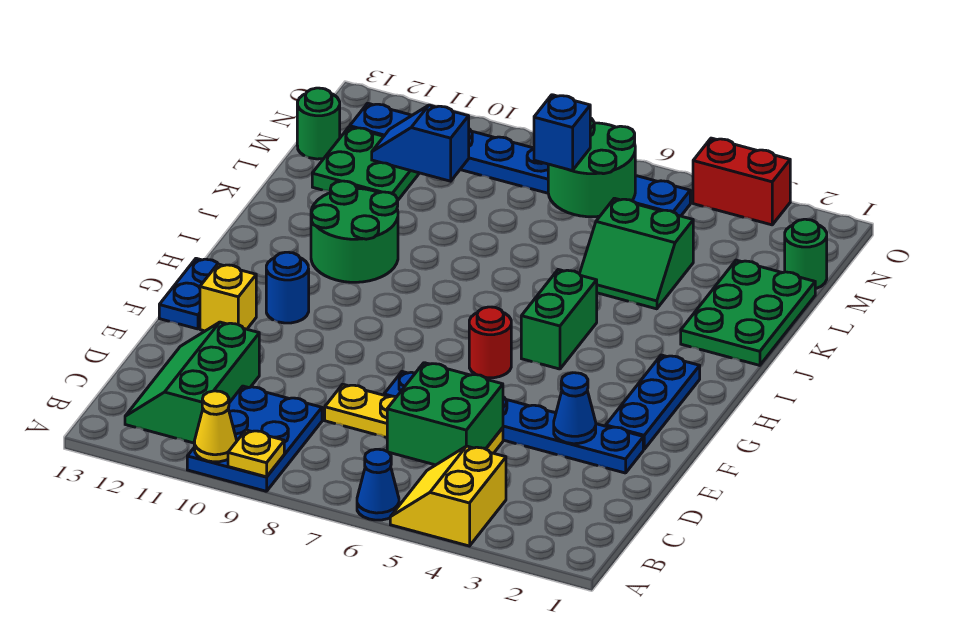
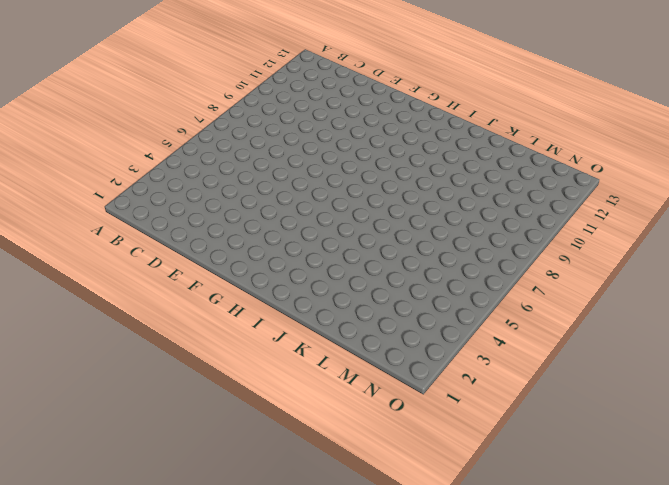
none -> yellow slope A4:B5 level 1 top 4
none -> blue cone A6 level 1
none -> blue plate A9:C10 level 1

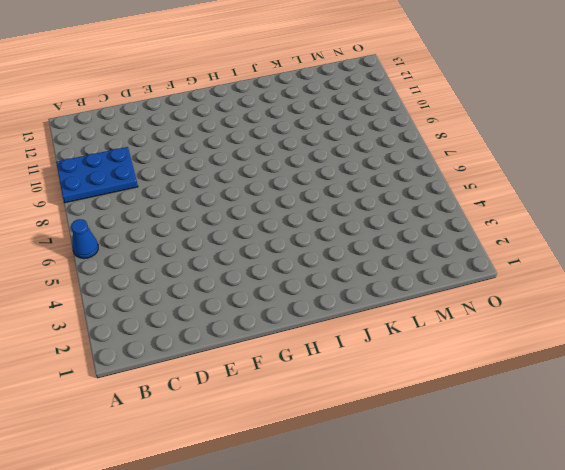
none -> yellow slope A4:B5 level 1 top 4
none -> green slope B11:D12 level 1 top 11
none -> yellow plate D5:D8 level 1

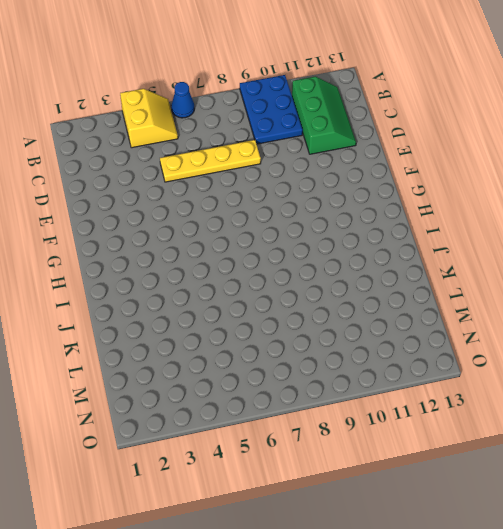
none -> blue plate E2:E7 level 1
none -> blue plate F2:H2 level 1
none -> yellow brick F12 level 1

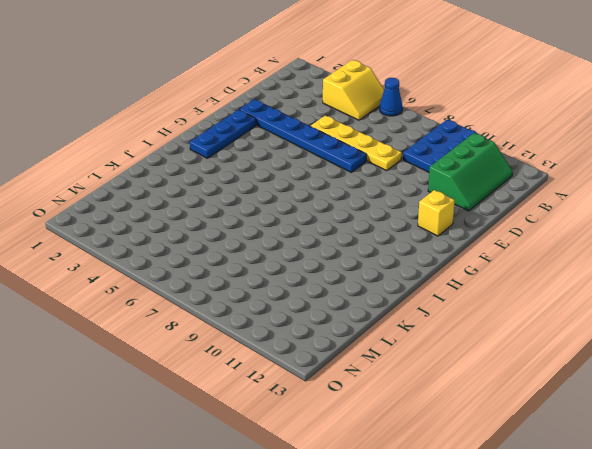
none -> blue plate F13:G13 level 1
none -> red round brick G6 level 1
none -> blue round brick G11 level 1

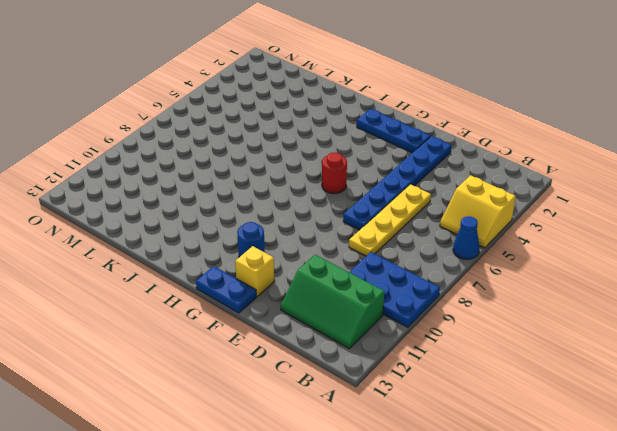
none -> green brick H5:I5 level 1
none -> green round brick I10:J11 level 1
none -> green plate J1:L2 level 1

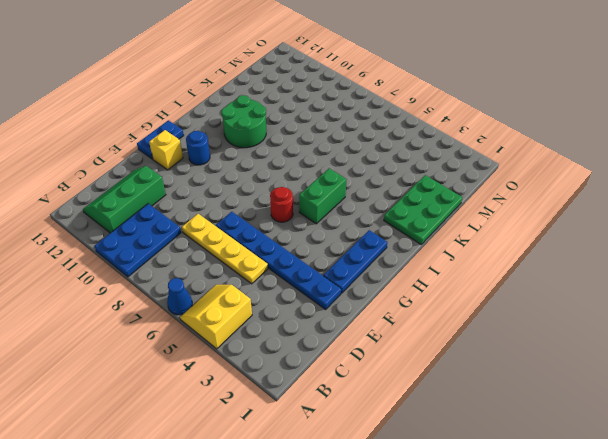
none -> green slope K4:L5 level 1 top L
none -> green plate L11:M12 level 1
none -> green round brick M1 level 1

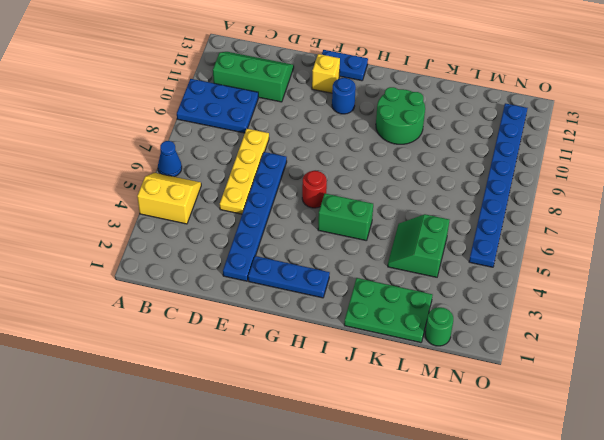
none -> green plate L11:M12 level 1
none -> green round brick M13 level 1
none -> red brick O3:O4 level 1

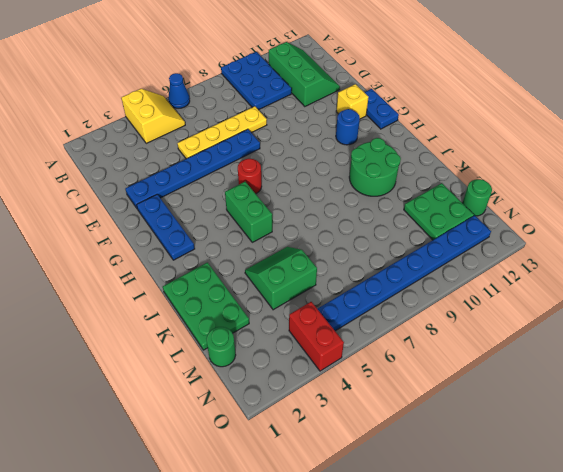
red brick N4:O4 level 1 -> red brick O3:O4 level 1
none -> yellow plate A9 level 2
none -> yellow cone A10 level 2
none -> green brick C5:D6 level 2

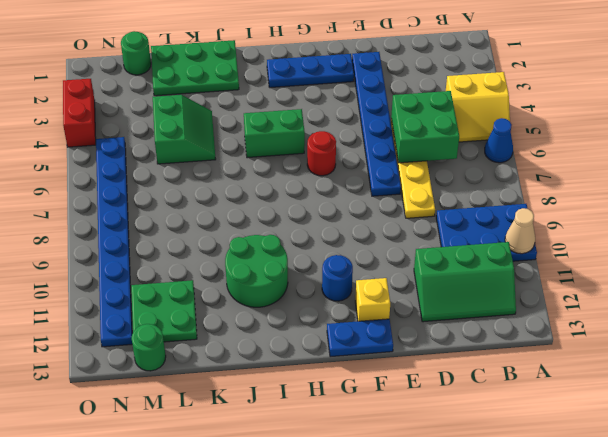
tan cone A10 level 2 -> yellow cone A10 level 2
none -> yellow plate A9 level 2
none -> blue cone E3 level 2
none -> green round brick M6:N7 level 2

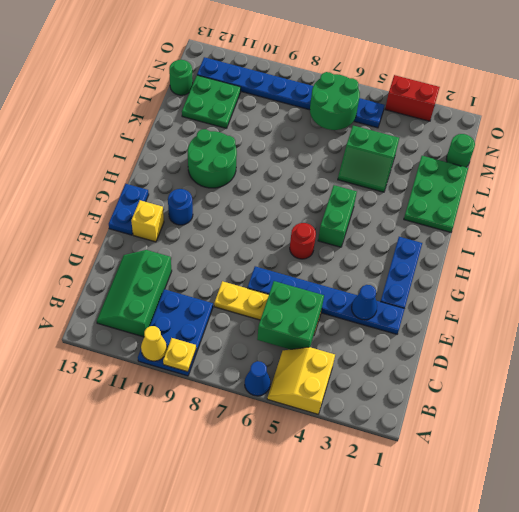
none -> blue slope M10:M11 level 2 top 10
none -> blue brick M7 level 3

